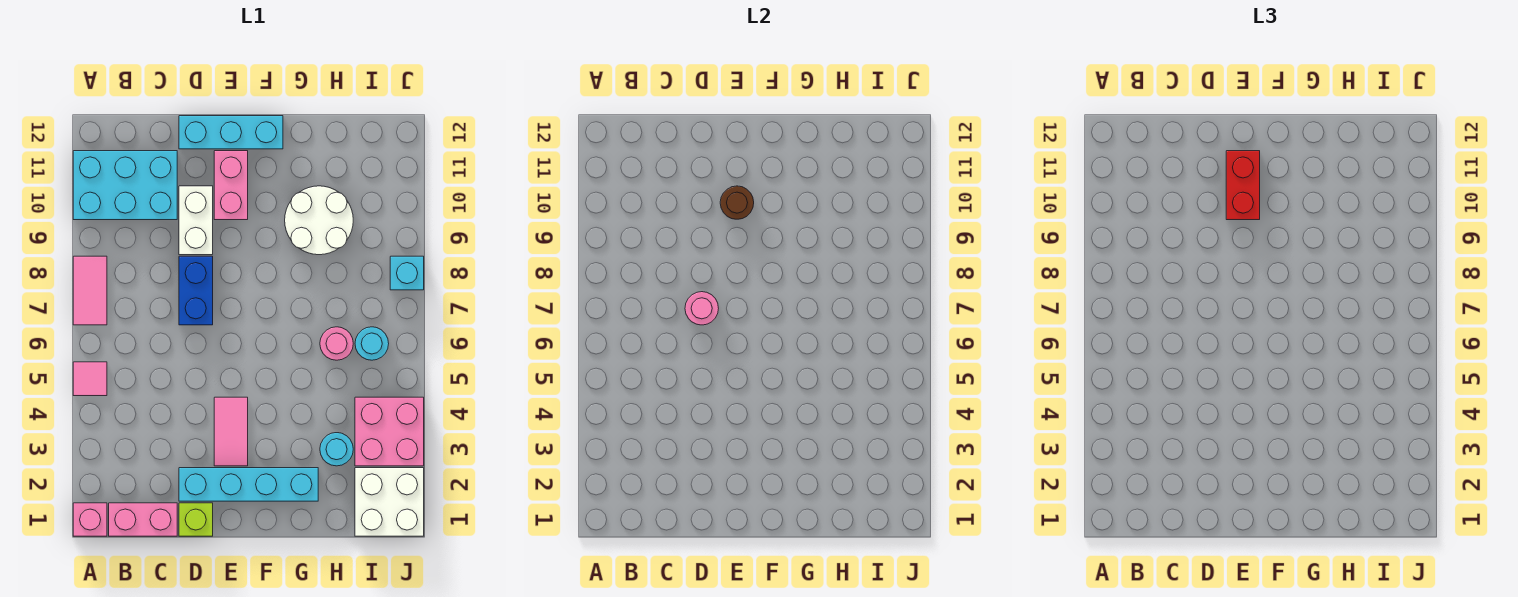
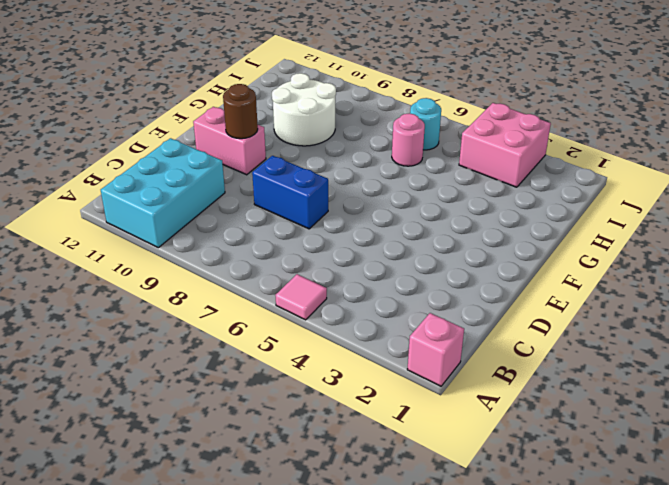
none -> pink tile A7:A8 level 1
none -> pink brick B1:C1 level 1
none -> lime brick D1 level 1

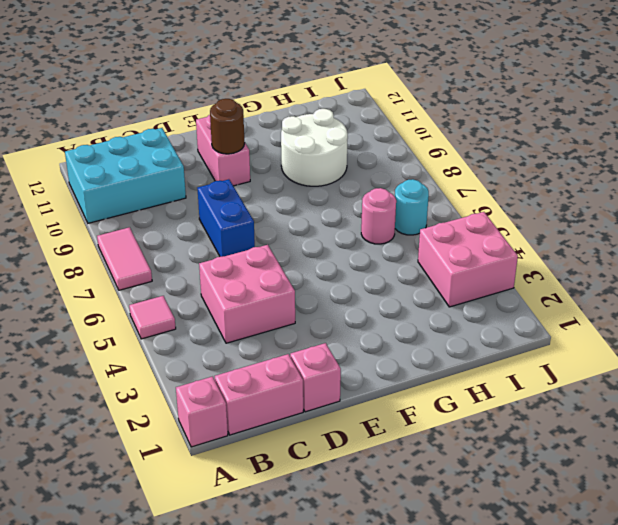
pink brick C4:D5 level 1 -> none
pink brick D1 level 1 -> lime brick D1 level 1
none -> cyan brick D2:G2 level 1
none -> white brick D9:D10 level 1
none -> cyan brick D12:F12 level 1

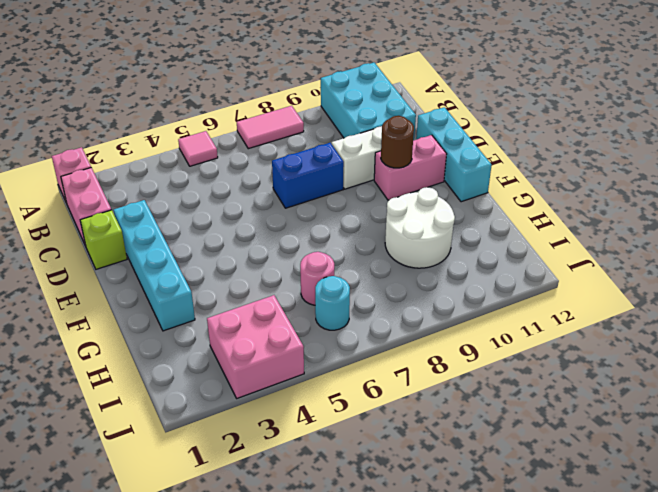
none -> pink tile E3:E4 level 1
none -> cyan round brick H3 level 1
none -> white brick I1:J2 level 1

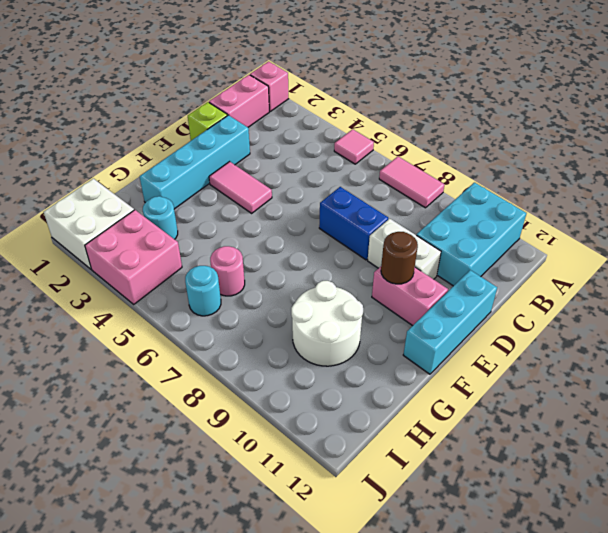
none -> cyan brick J8 level 1
none -> pink round brick D7 level 2
none -> red brick E10:E11 level 3

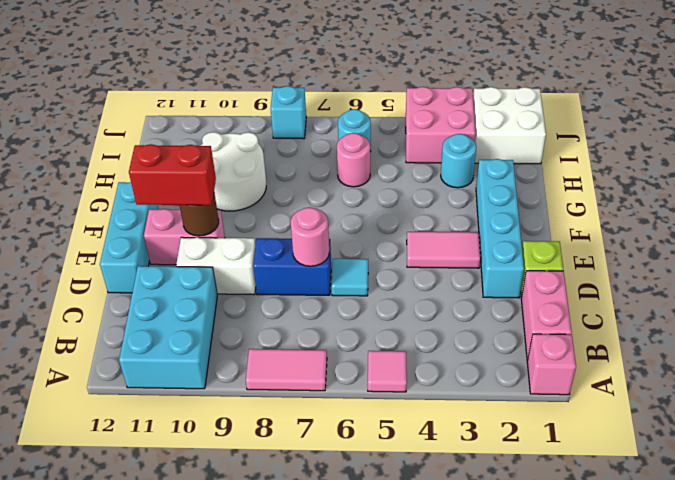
cyan tile D6 level 1 -> none

